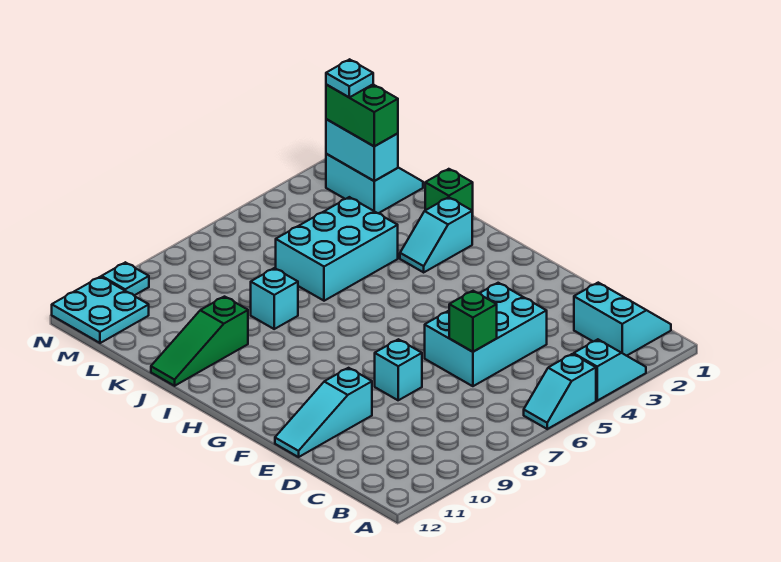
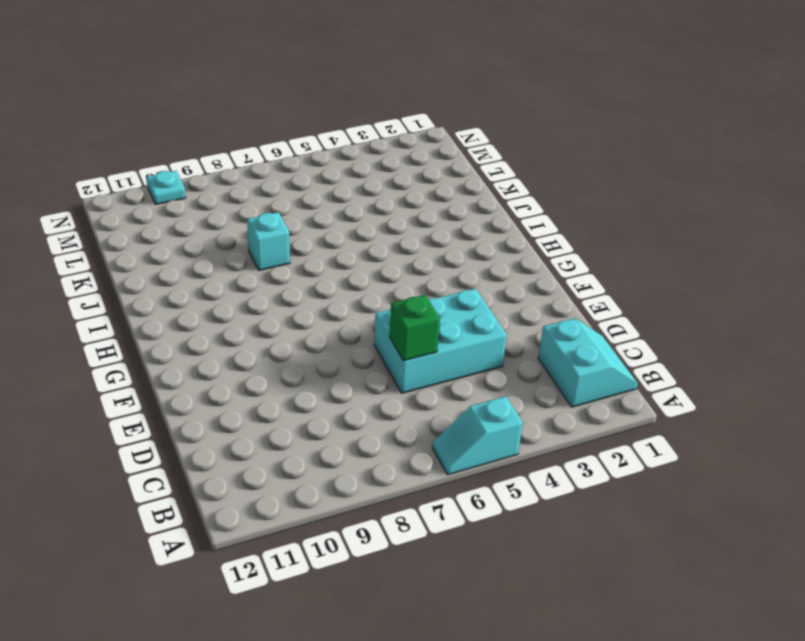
none -> cyan slope A3:A4 level 1 top 4
none -> cyan brick E8 level 1
none -> cyan slope E10:E12 level 1 top 10

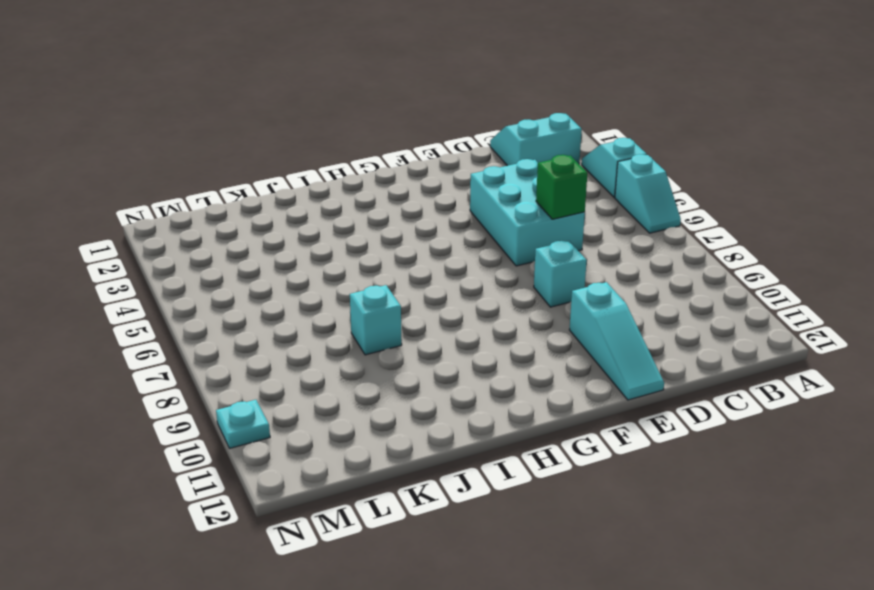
none -> cyan slope I2:I3 level 1 top 2
none -> green brick J1 level 1
none -> cyan brick J4:K6 level 1

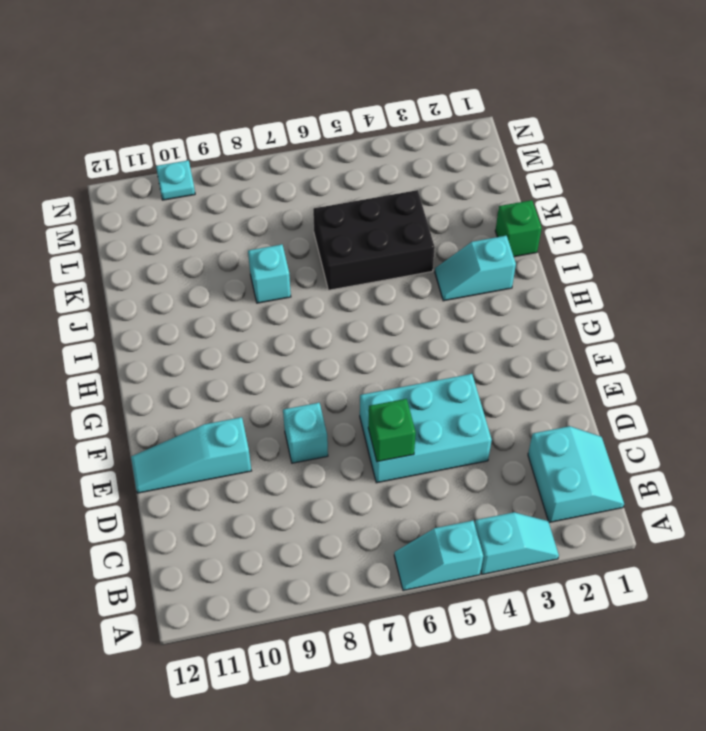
black brick J4:K6 level 1 -> cyan brick J4:K6 level 1
none -> green slope J10:J12 level 1 top 10
none -> cyan slope L1:M2 level 1 top 2
none -> cyan plate M11:N12 level 1

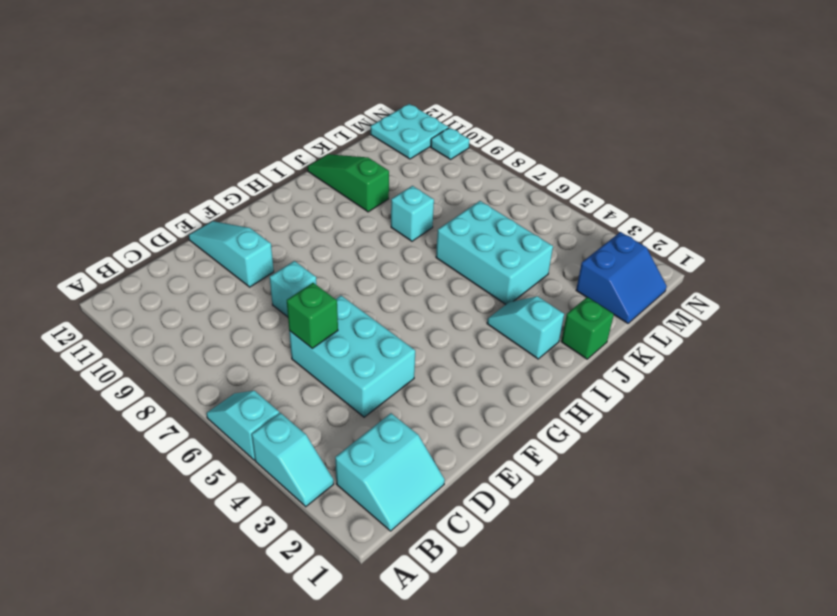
blue slope L1:M2 level 1 top 2 -> cyan slope L1:M2 level 1 top 2
none -> cyan brick L2:M2 level 2
none -> green brick L2:M2 level 3
none -> cyan plate M2 level 4

